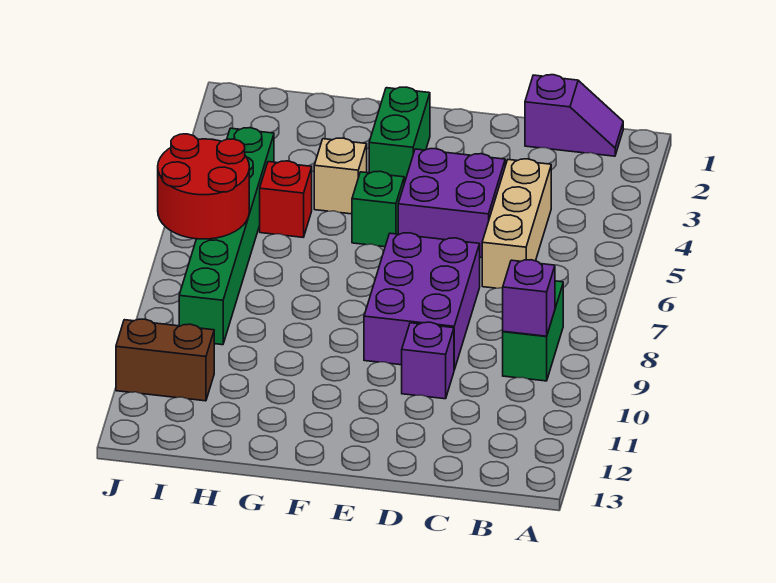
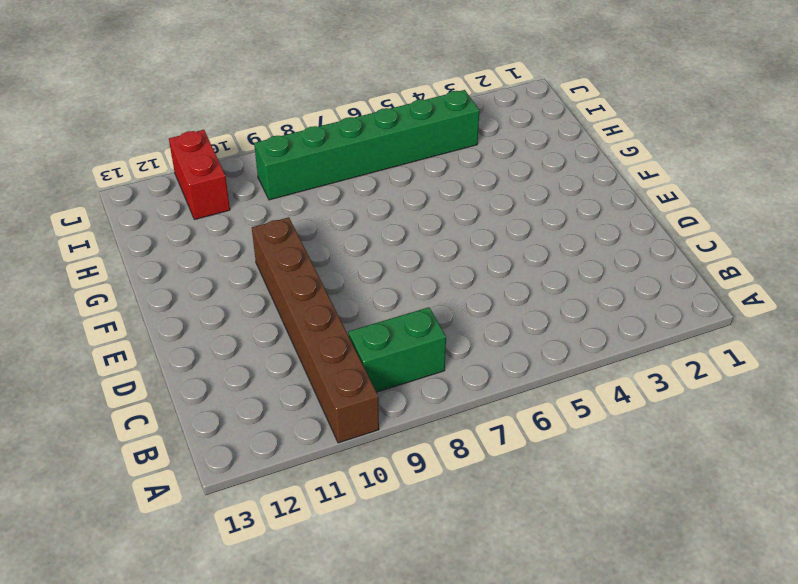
brown brick A10:F10 level 1 -> purple brick D10 level 1
red brick I11:J11 level 1 -> brown brick I11:J11 level 1
none -> purple slope B1:C1 level 1 top C
none -> tan brick C4:C6 level 1
none -> purple brick D4:E5 level 1

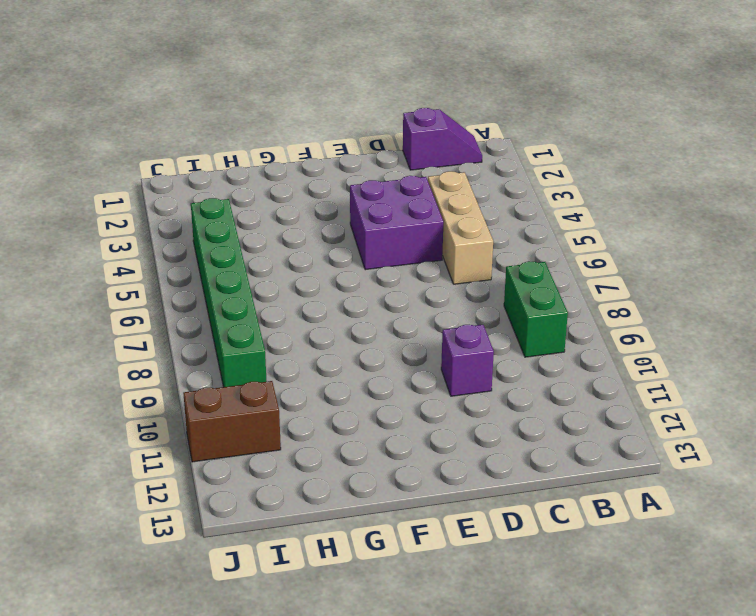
none -> purple brick D7:E9 level 1
none -> green brick F2:F3 level 1
none -> green brick F5 level 1

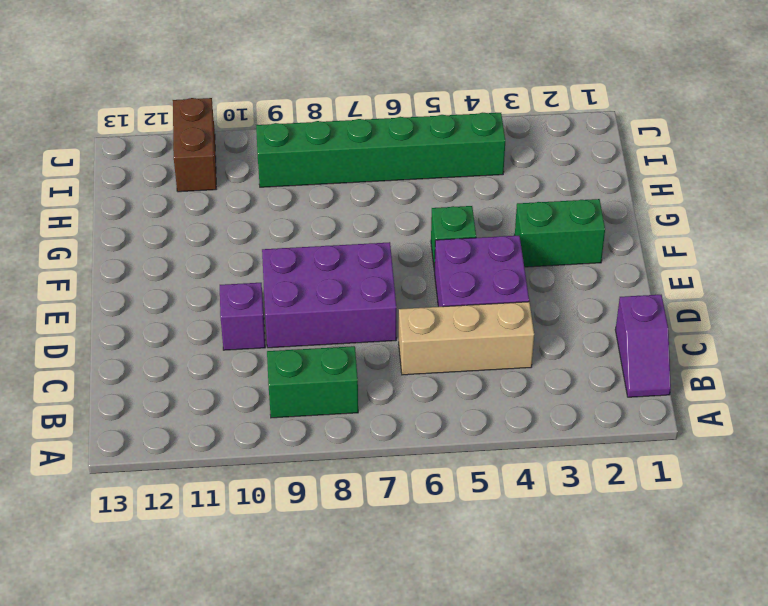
none -> tan brick G4 level 1
none -> red brick H5 level 1
none -> purple brick B9 level 2

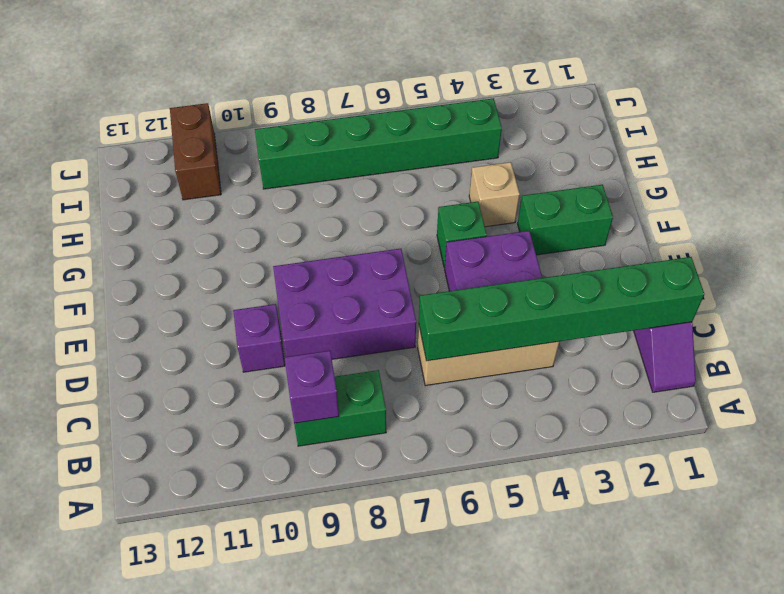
green brick C1:C6 level 2 -> none
none -> red brick H5 level 1
none -> red round brick I6:J7 level 2

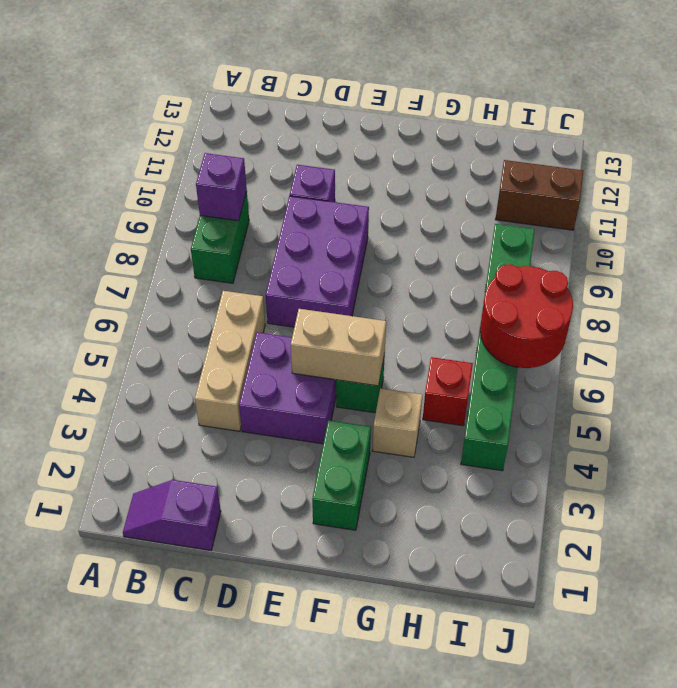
tan brick E5:F5 level 2 -> none

